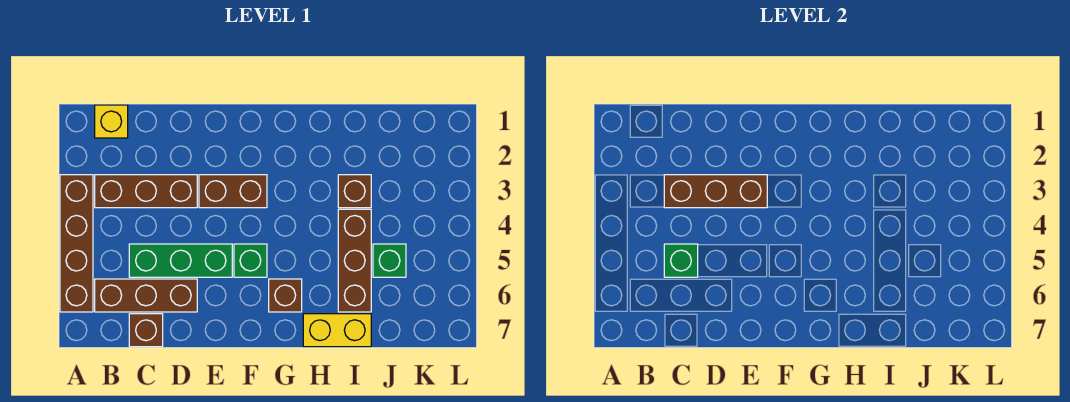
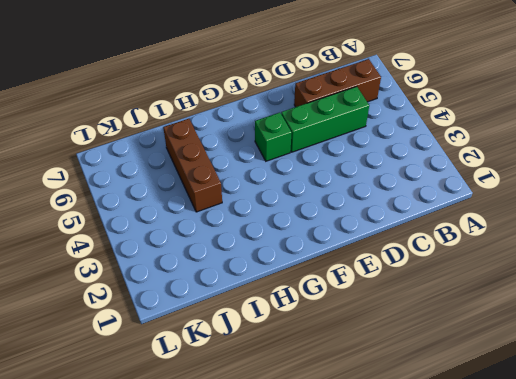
none -> brown brick A3:A6 level 1
none -> yellow brick B1 level 1
none -> brown brick B3:D3 level 1

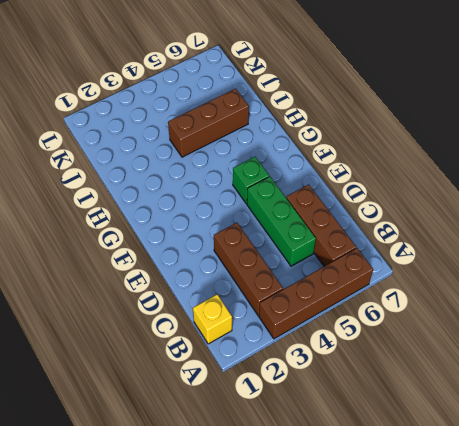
none -> brown brick C7 level 1
none -> brown brick E3:F3 level 1
none -> brown brick G6 level 1

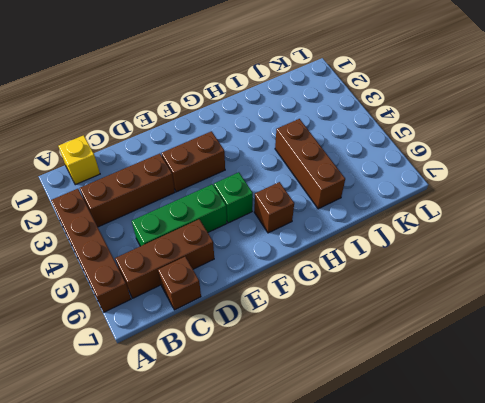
none -> yellow brick H7:I7 level 1
none -> brown brick I3 level 1
none -> green brick J5 level 1

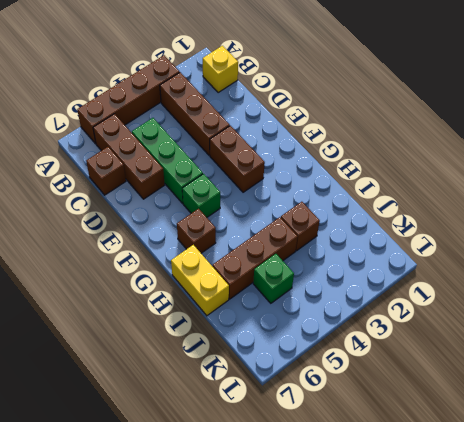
none -> brown brick C3:E3 level 2
none -> green brick C5 level 2

